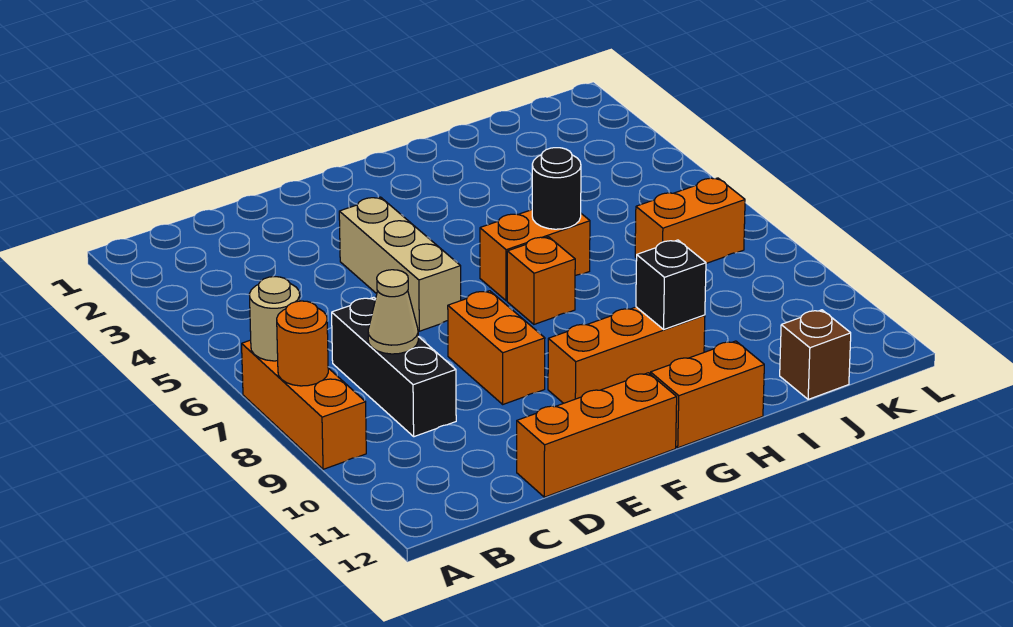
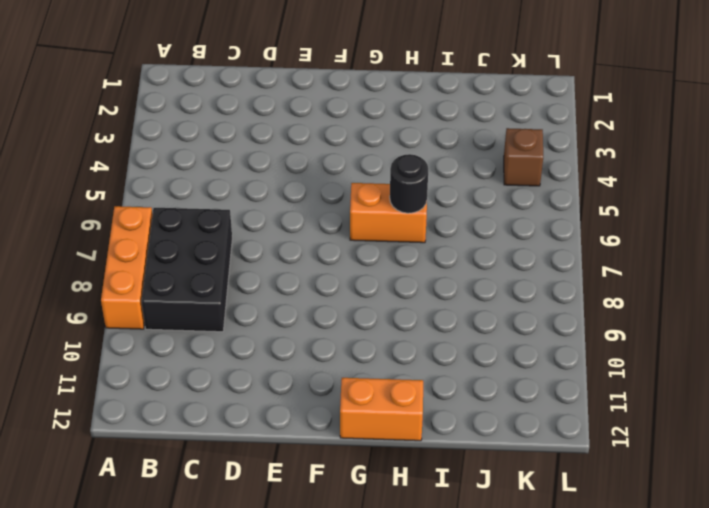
black brick B7:C9 level 1 -> black brick C7:C9 level 1
brown brick K4 level 1 -> brown brick J12 level 1
none -> orange brick D12:F12 level 1
none -> tan brick E4:E6 level 1
none -> orange brick E8:E9 level 1

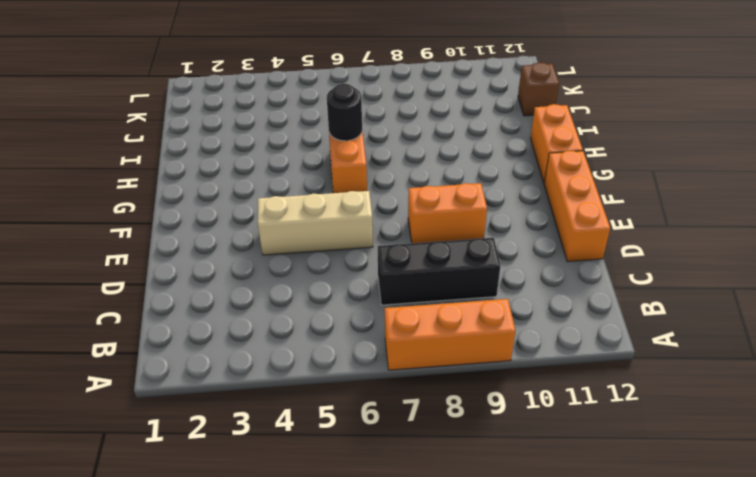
none -> orange brick F10:H10 level 1
none -> orange brick G7 level 1
none -> orange brick J7:K7 level 1

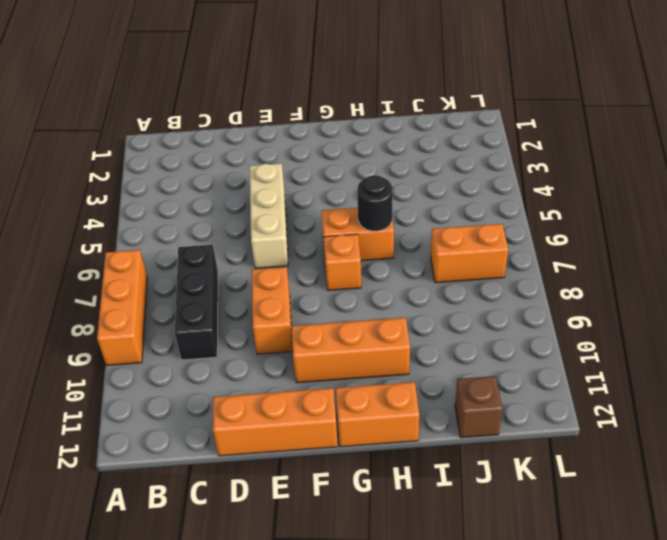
none -> tan round brick A7 level 2
none -> orange round brick A8 level 2
none -> tan cone C8 level 2

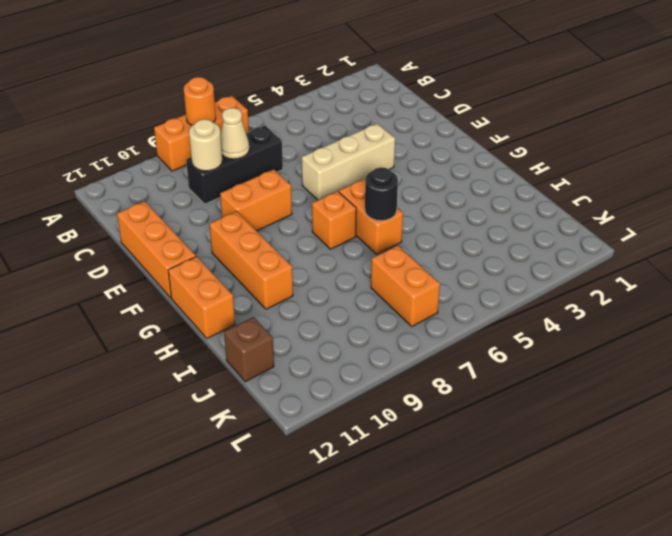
tan round brick C9 level 2 -> tan round brick A7 level 2
none -> black brick H10 level 2

